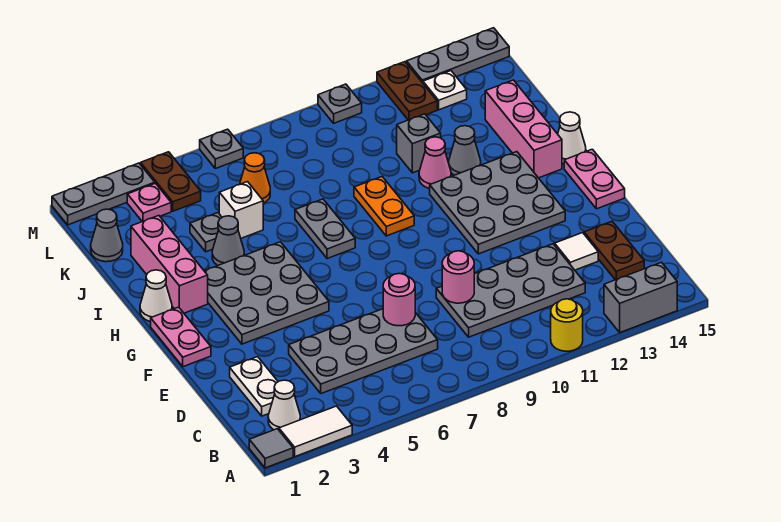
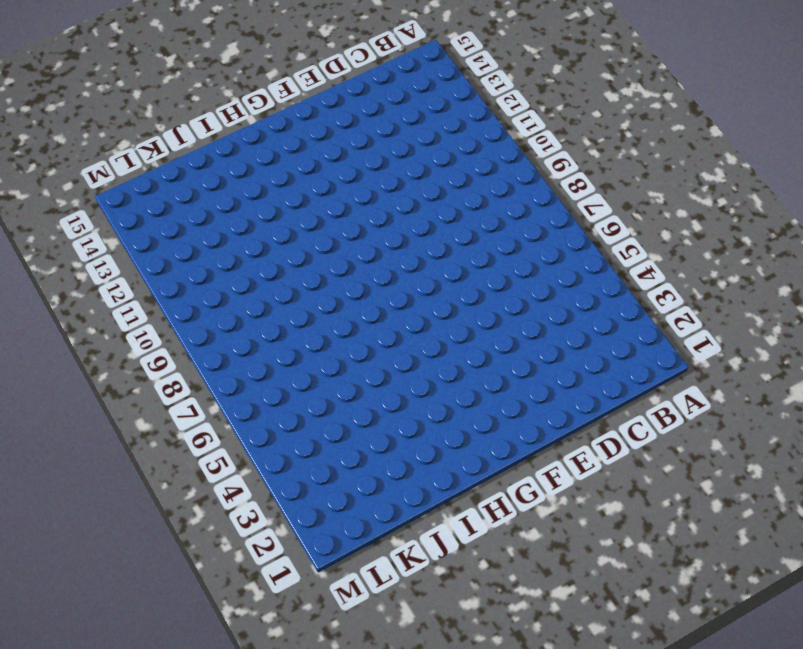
none -> grey tile A1 level 1
none -> white tile A2:A3 level 1
none -> yellow round brick A11 level 1
none -> grey brick A13:A14 level 1

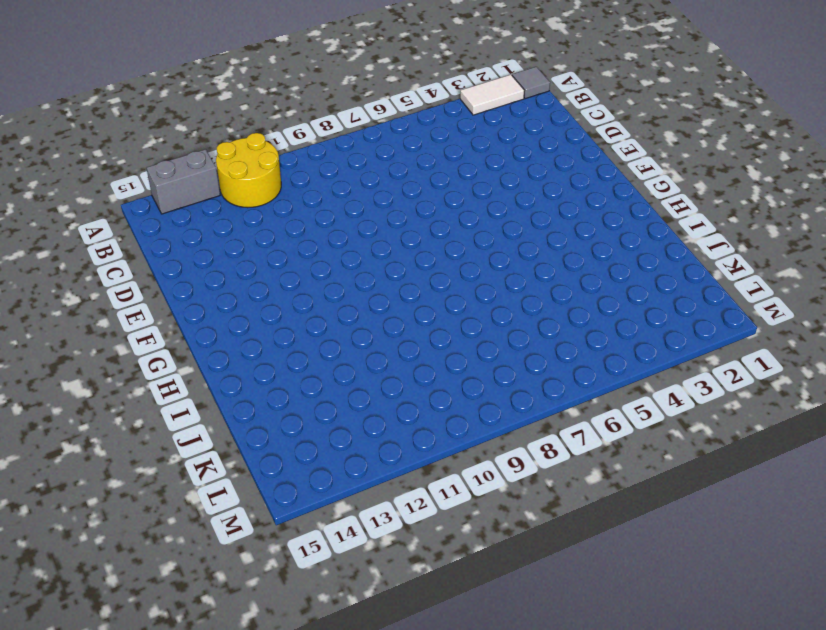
yellow round brick A11:B12 level 1 -> yellow round brick A11 level 1
none -> white cone B2 level 1
none -> white plate C2:D2 level 1
none -> grey plate C4:D7 level 1
none -> grey plate C9:D12 level 1

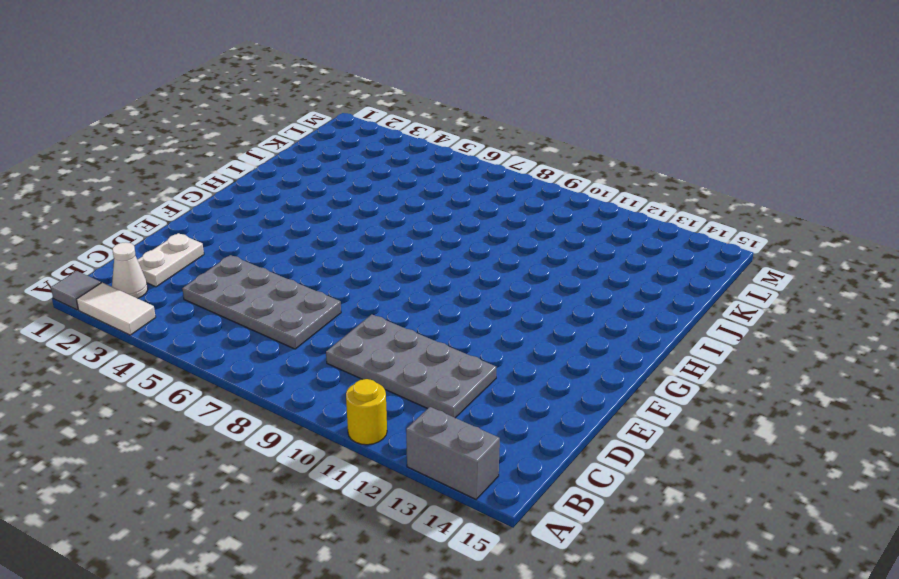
none -> brown plate C14:D14 level 1
none -> white tile D13 level 1
none -> pink plate F1:G1 level 1
none -> grey plate F3:H5 level 1

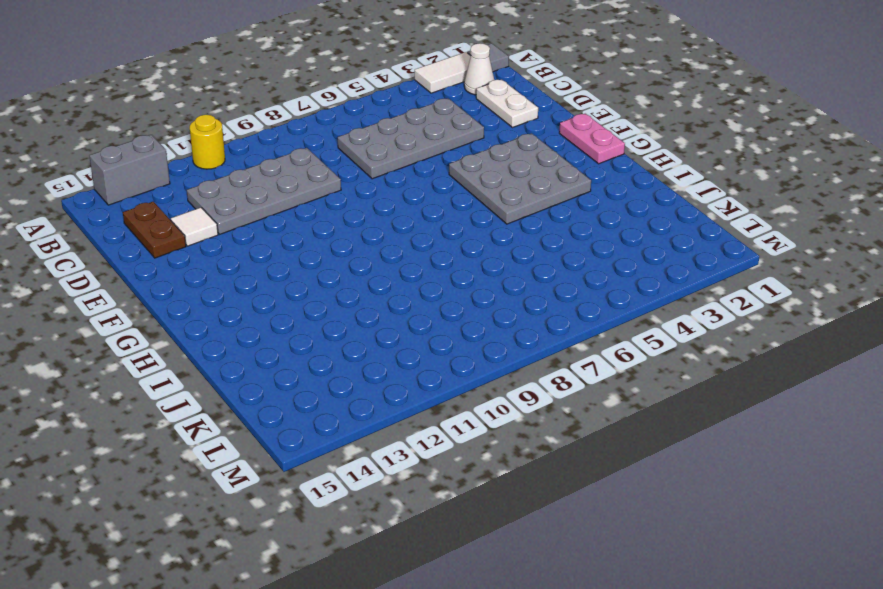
none -> grey plate F11:H13 level 1
none -> pink plate F15:G15 level 1
none -> white cone H1 level 1
none -> pink brick H2:J2 level 1

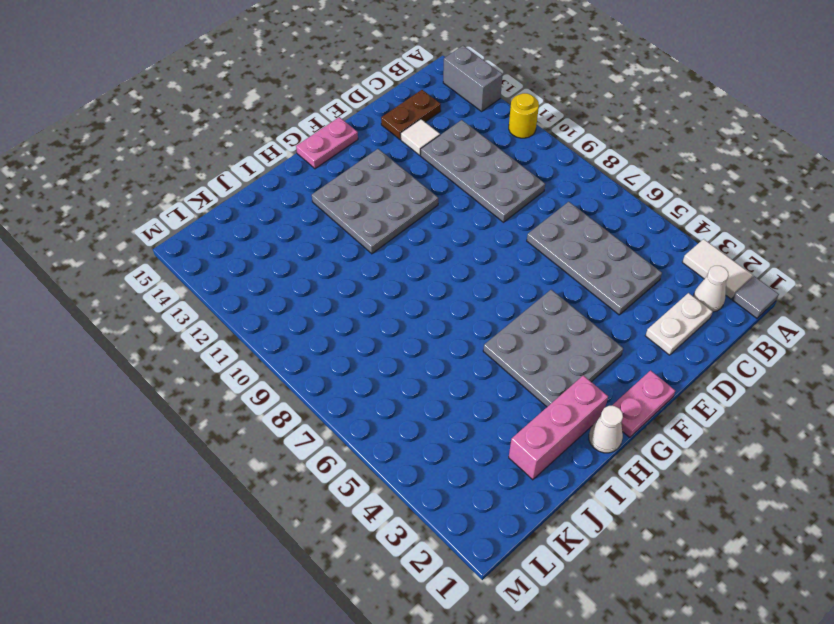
none -> grey plate H7:I7 level 1
none -> orange plate H9:I9 level 1
none -> pink brick H14:J14 level 1
none -> white cone H15 level 1

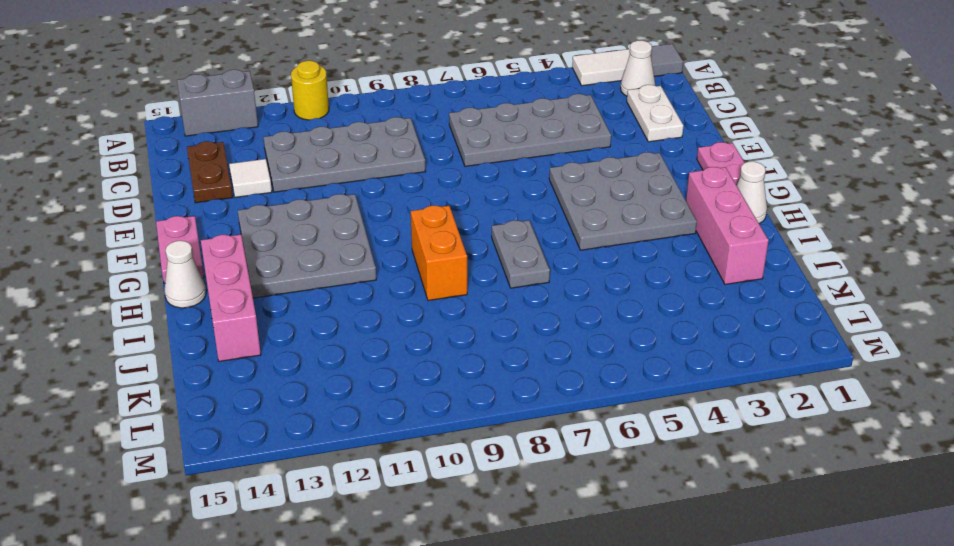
orange brick H9:I9 level 1 -> orange plate H9:I9 level 1
none -> grey cone I4 level 1
none -> pink cone I11 level 1
none -> grey cone I12 level 1
none -> grey plate J4 level 1

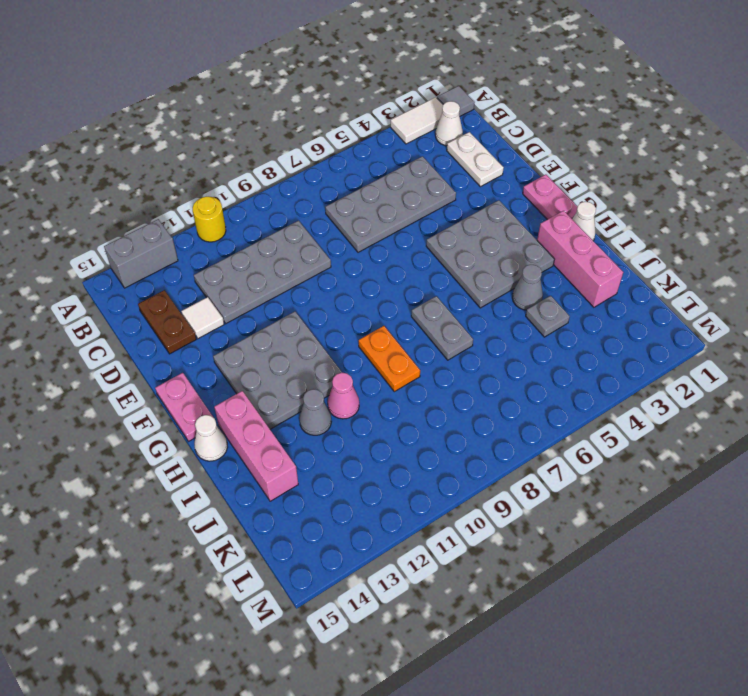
none -> white brick J5 level 1
none -> grey brick J11 level 1
none -> grey cone K1 level 1
none -> orange cone K6 level 1

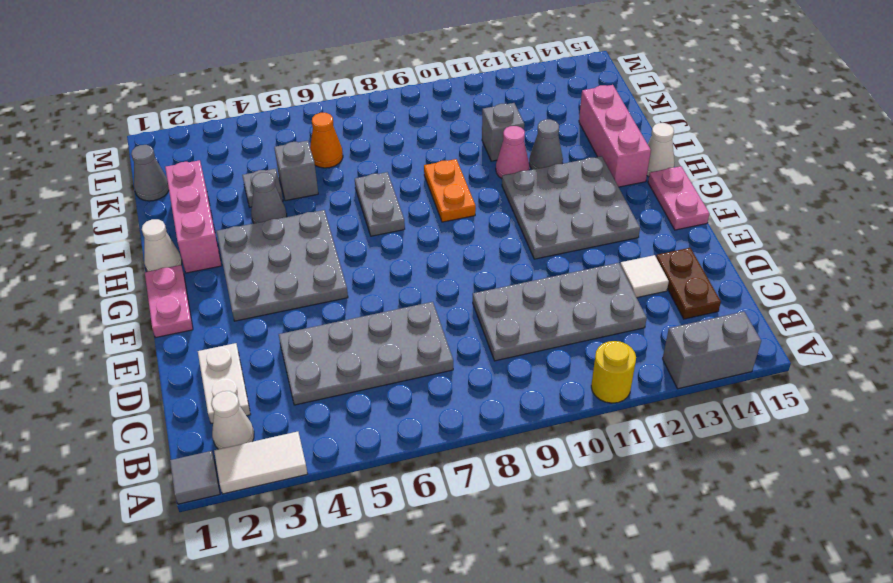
grey brick J5 level 1 -> white brick J5 level 1
none -> pink plate L3 level 1
none -> brown plate L4:M4 level 1
none -> brown plate L12:M12 level 1
none -> white plate L13 level 1

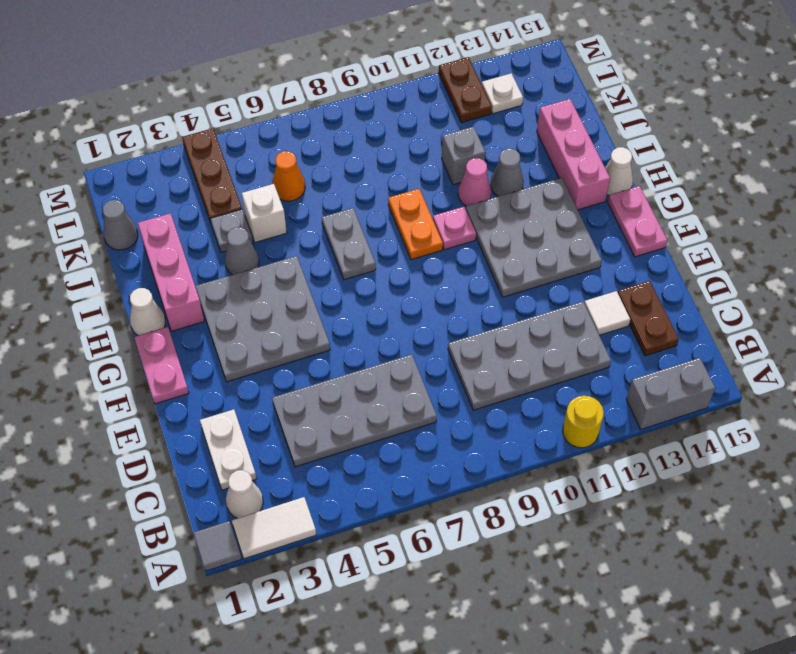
pink plate H10 level 1 -> pink plate L3 level 1
brown plate K4:M4 level 1 -> brown plate L4:M4 level 1
none -> grey plate M1:M3 level 1
none -> grey plate M6 level 1
none -> grey plate M10 level 1
none -> grey plate M13:M15 level 1

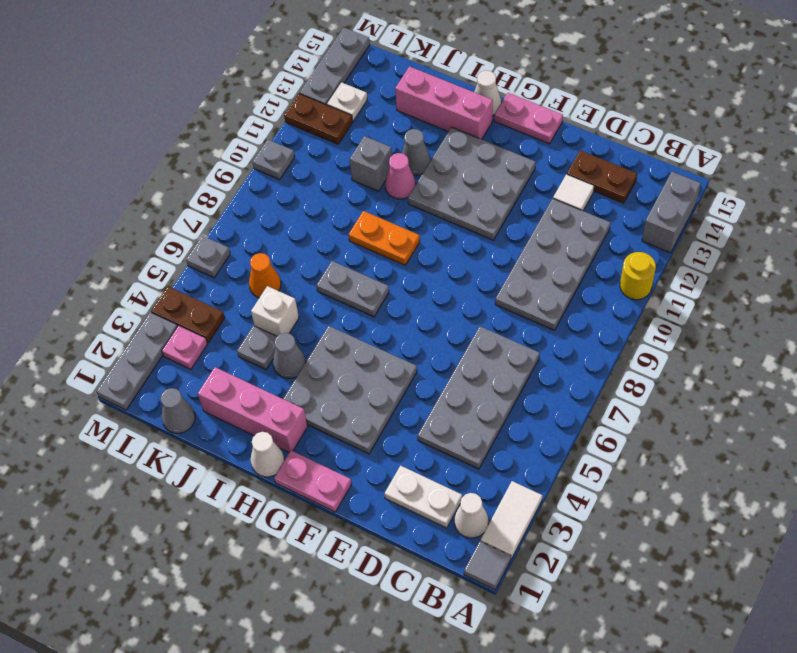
none -> pink round brick D7 level 2
none -> pink round brick D9 level 2

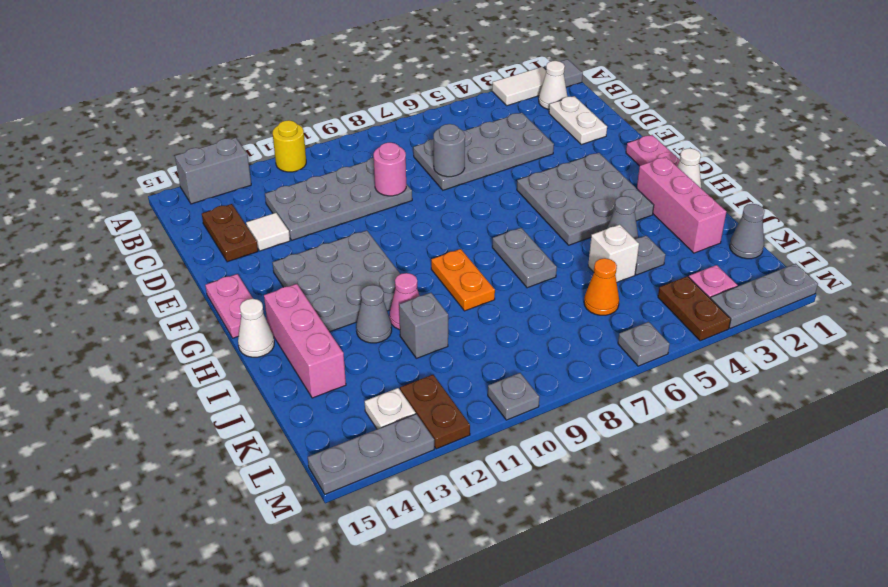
grey round brick D7 level 2 -> pink round brick D7 level 2

